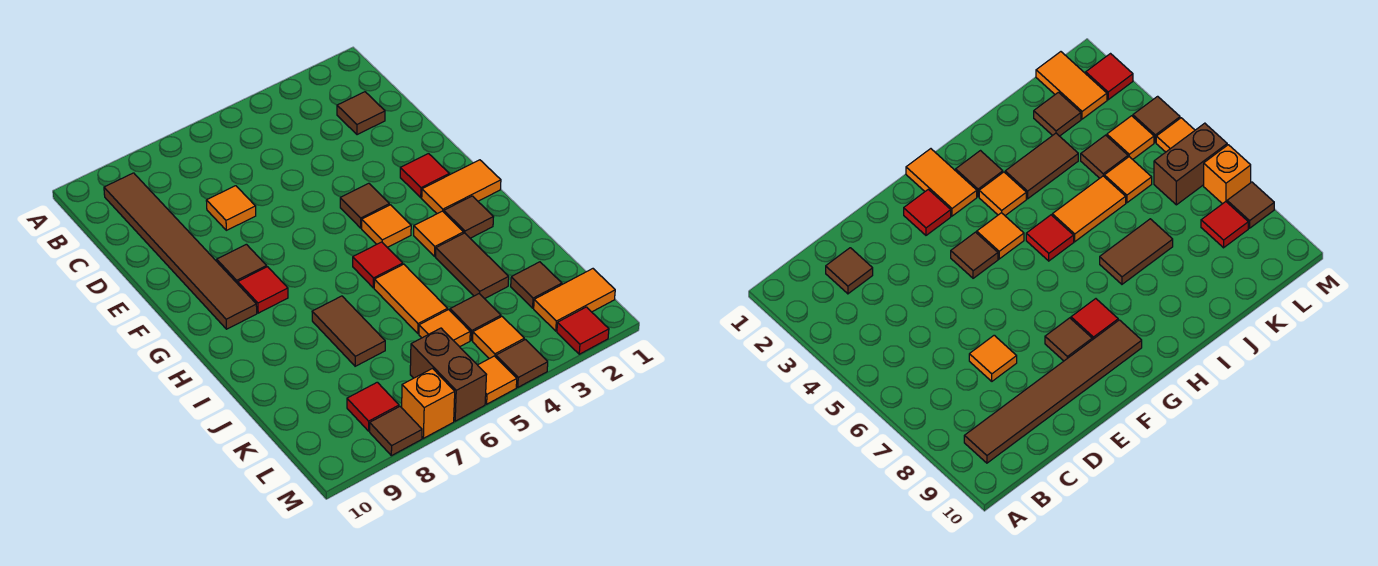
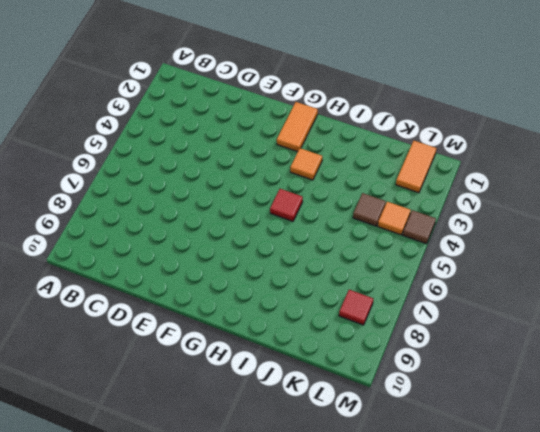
none -> brown tile B9:G9 level 1
none -> brown tile C2 level 1
none -> orange tile D7 level 1

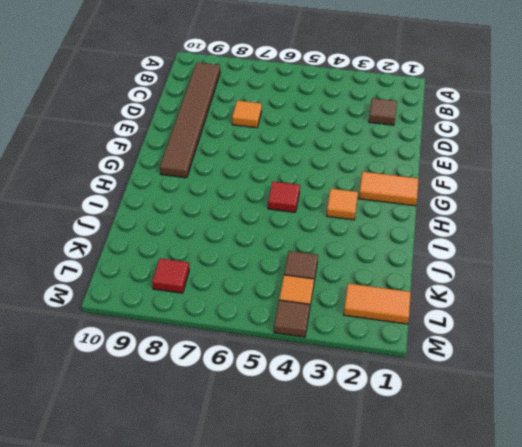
none -> red tile F2 level 1
none -> brown tile F4 level 1
none -> brown tile F8 level 1

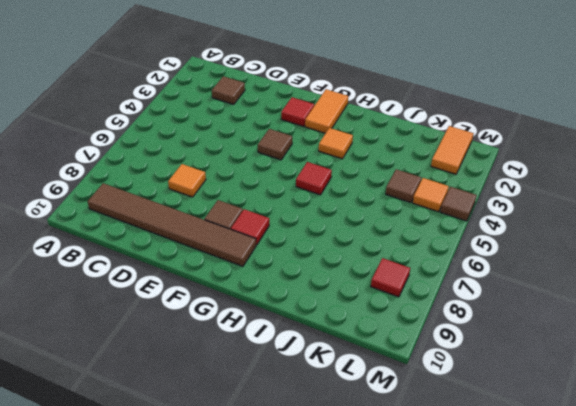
none -> orange tile G4 level 1
none -> brown tile H2 level 1
none -> brown tile I3:J3 level 1

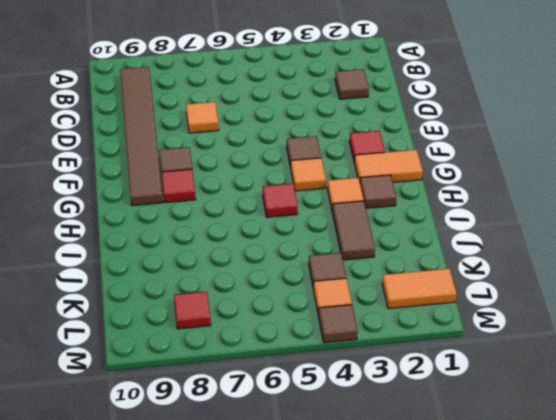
none -> orange tile I5:J5 level 1
none -> brown tile I7:J7 level 1
none -> brown tile K2 level 1

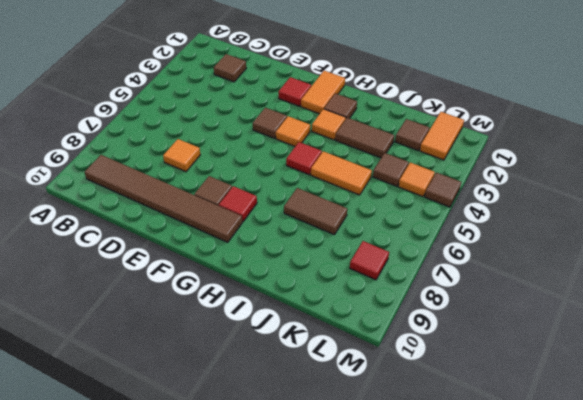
none -> orange tile K5 level 1
none -> brown brick L6:M6 level 1
none -> red tile M2 level 1

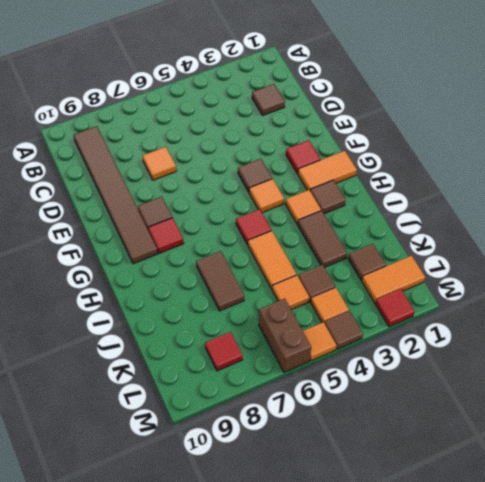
none -> orange brick M7 level 1
none -> brown tile M8 level 1

